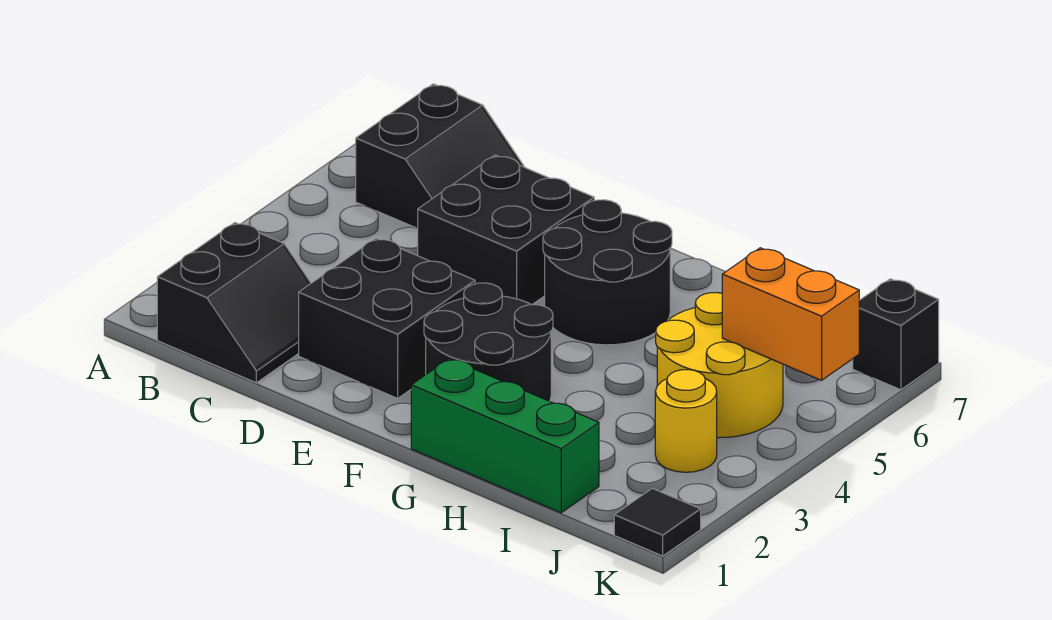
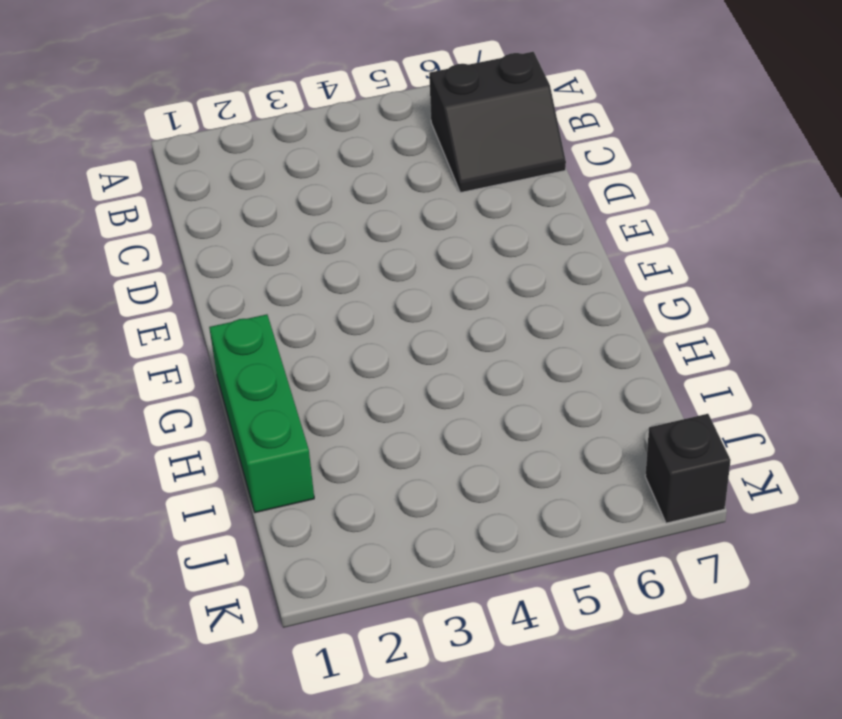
none -> black slope B1:C2 level 1 top B
none -> black brick D2:E3 level 1
none -> black brick D5:E6 level 1

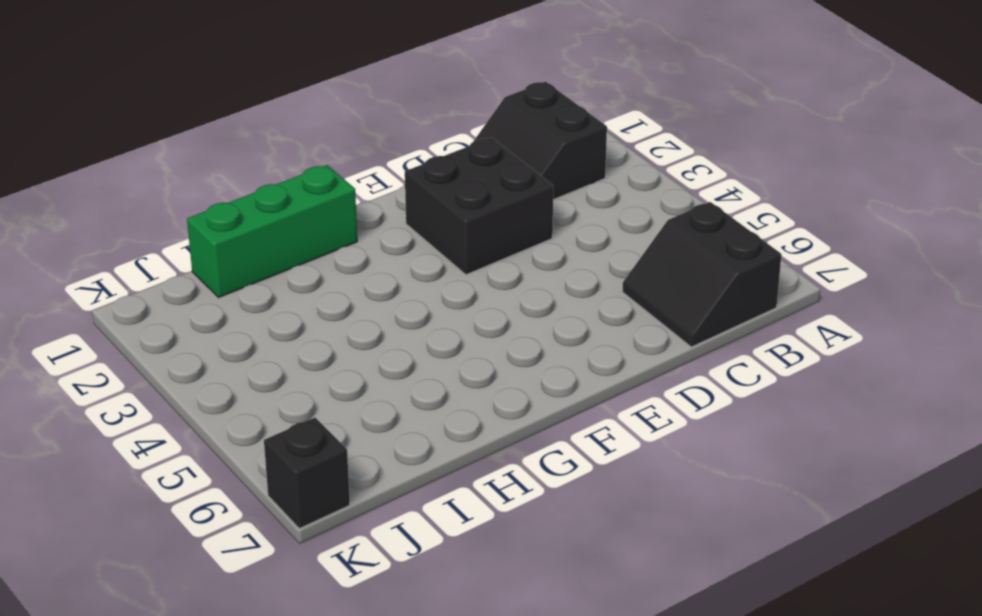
none -> black brick D5:E6 level 1
none -> black round brick F2:G3 level 1
none -> black round brick F5:G6 level 1

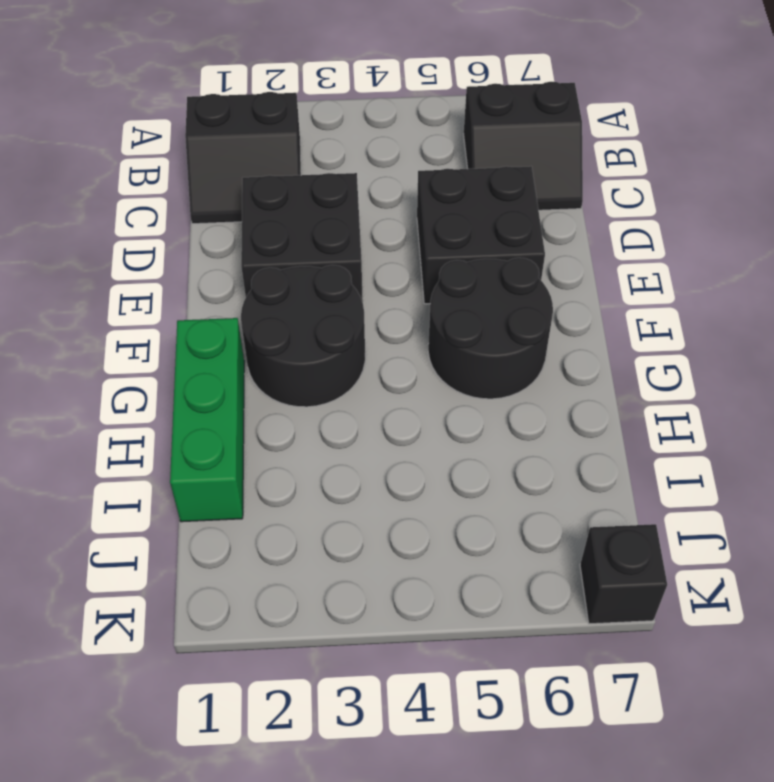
none -> yellow round brick I4:J5 level 1
none -> yellow round brick J3 level 1
none -> black tile K1 level 1

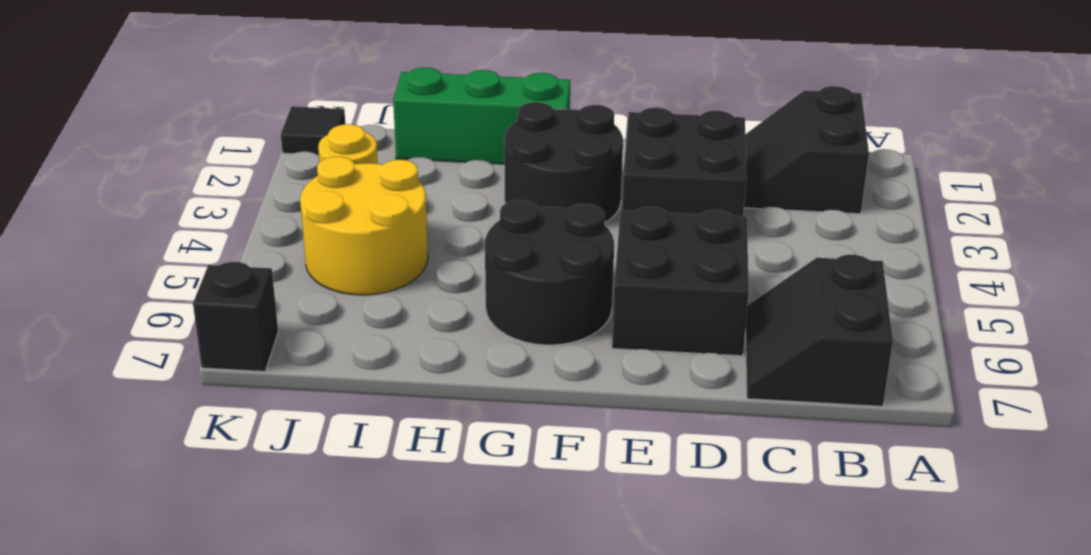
none -> orange brick J5:K5 level 2

